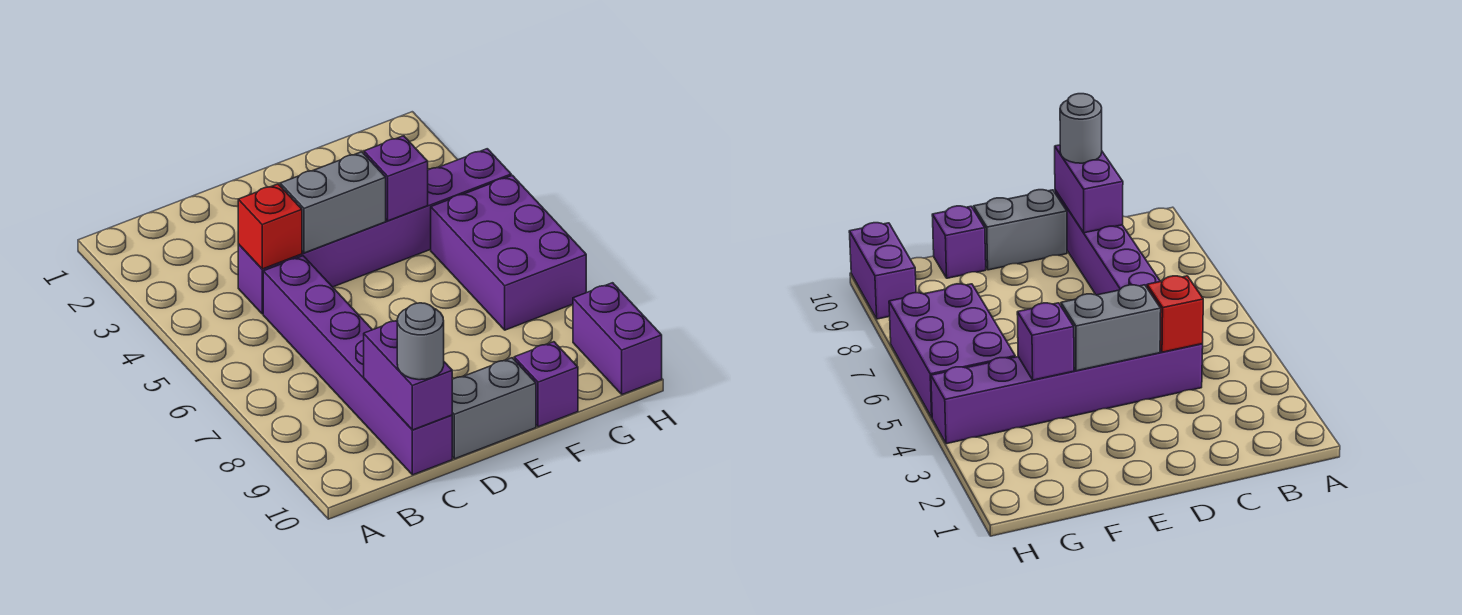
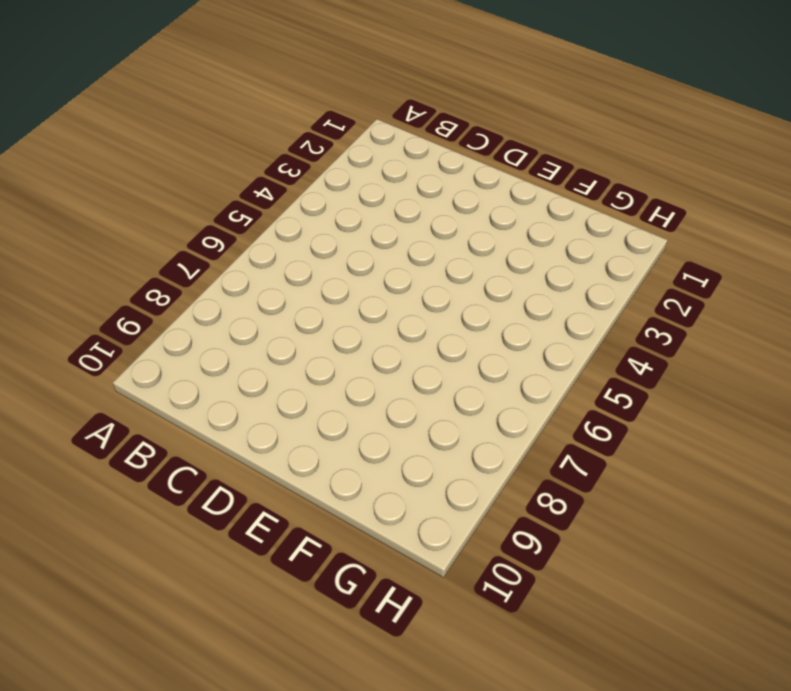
none -> purple brick C4:H4 level 1
none -> purple brick C5:C10 level 1

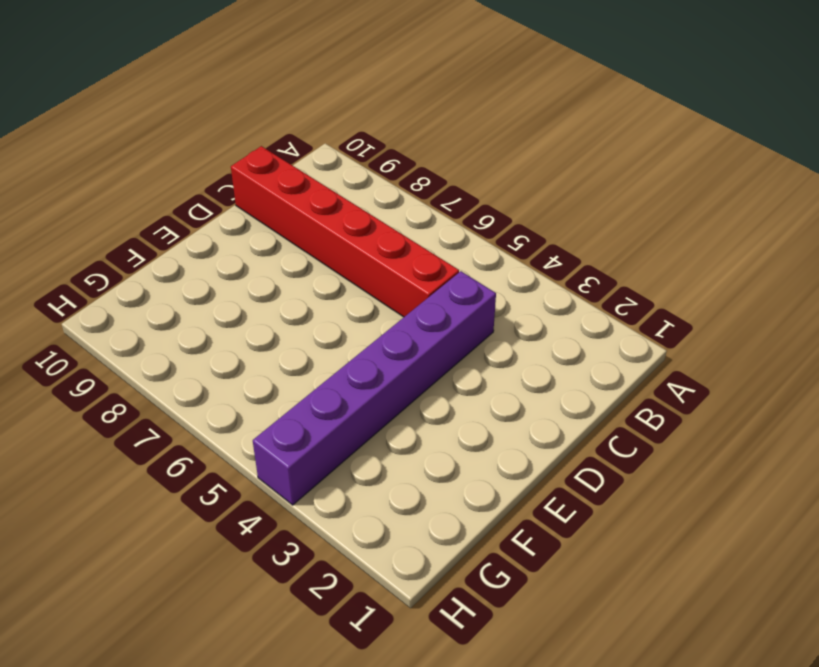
red brick C5:C10 level 1 -> purple brick C5:C10 level 1
none -> grey brick D10:E10 level 1
none -> purple brick F10 level 1

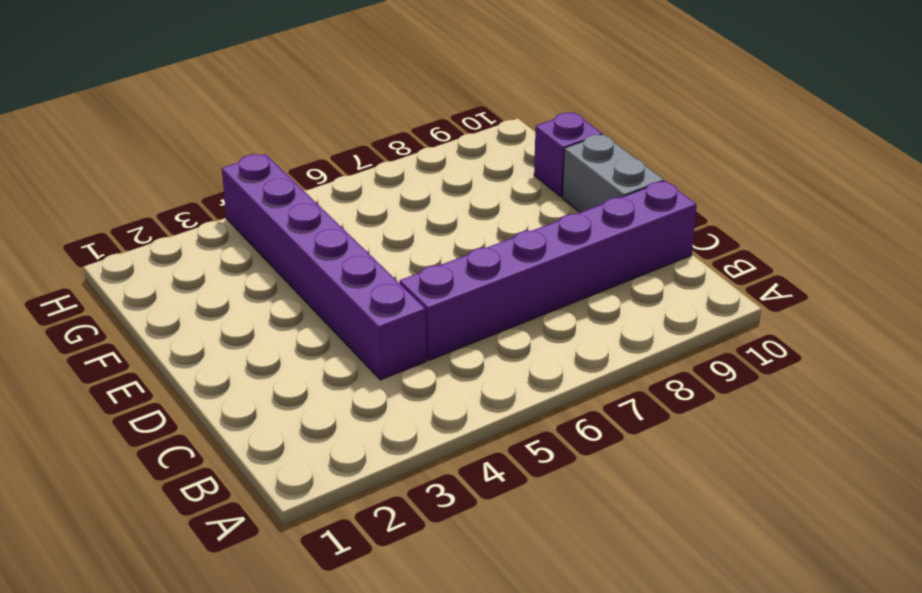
none -> purple brick G5:H7 level 1
none -> purple brick H9:H10 level 1

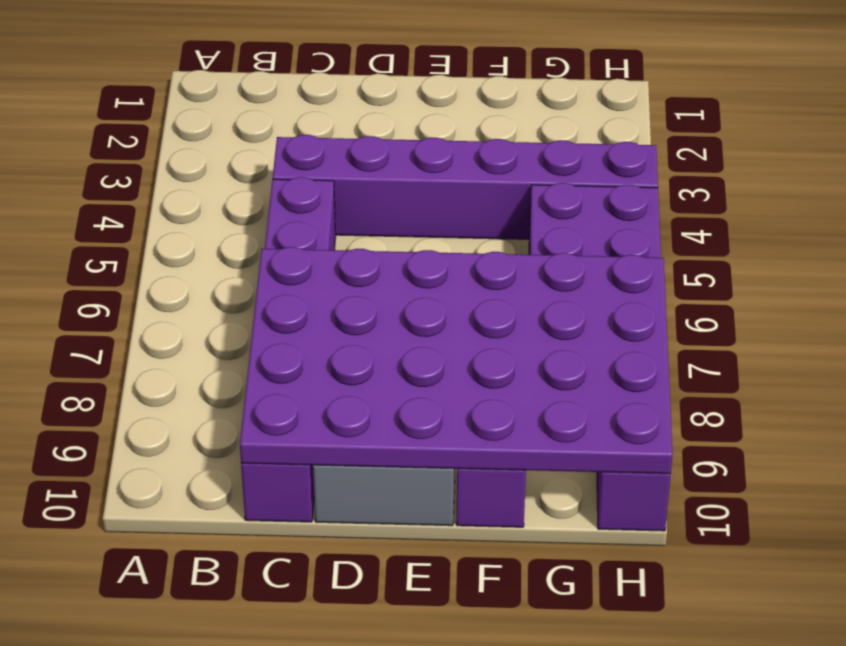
purple plate C7:H10 level 2 -> purple brick C9:C10 level 2
none -> red brick C4 level 2
none -> grey brick D4:E4 level 2

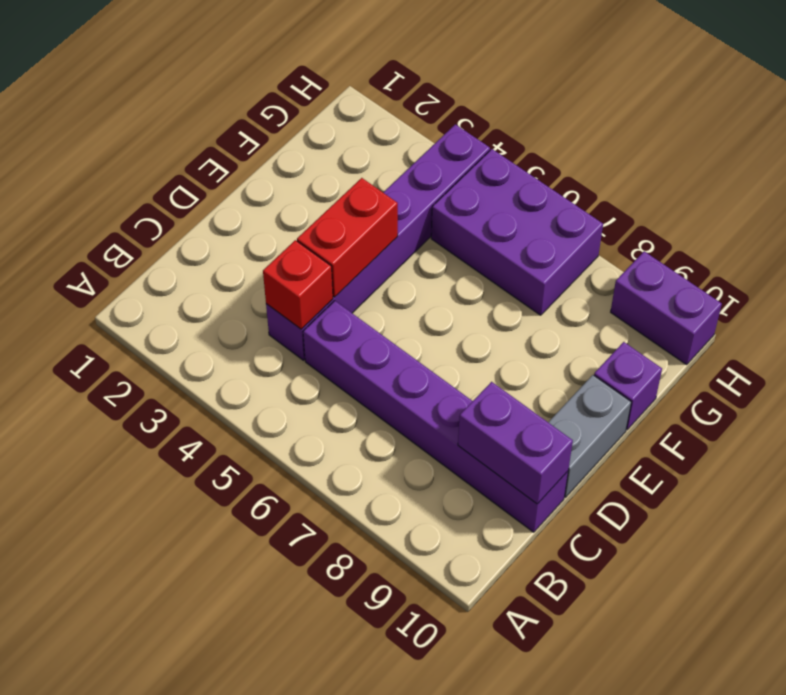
red brick D4:E4 level 2 -> grey brick D4:E4 level 2
none -> purple brick F4 level 2
none -> grey round brick C10 level 3

